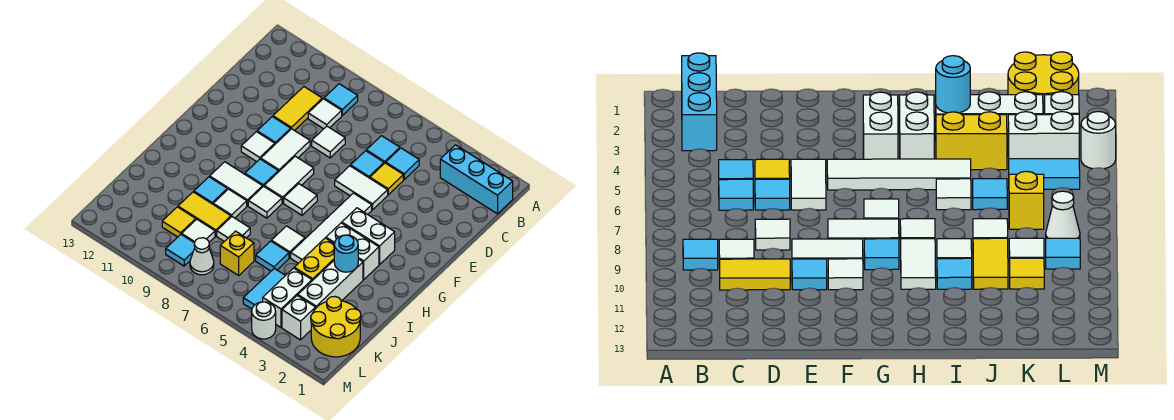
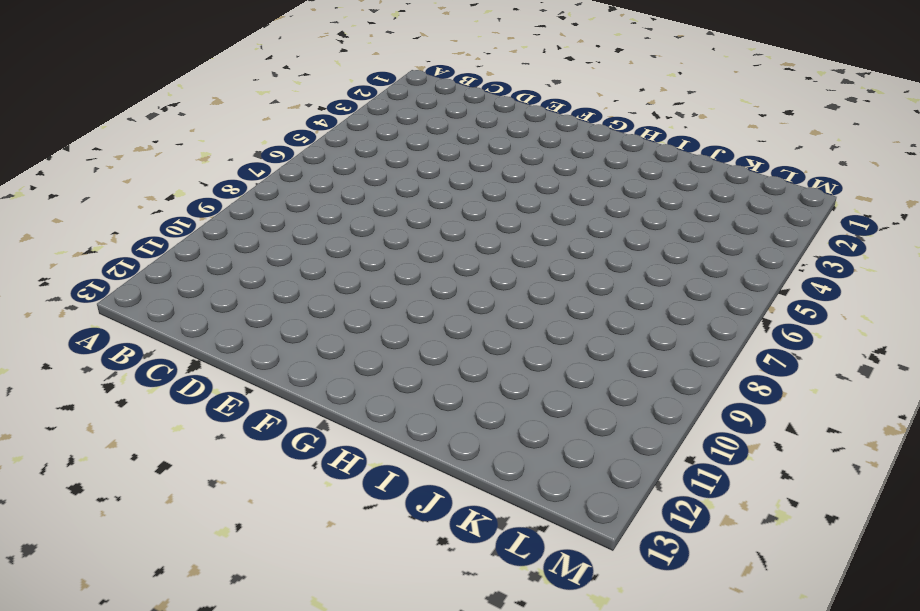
none -> cyan brick B1:B3 level 1
none -> cyan tile B9 level 1
none -> cyan tile C5 level 1
none -> cyan tile C6 level 1

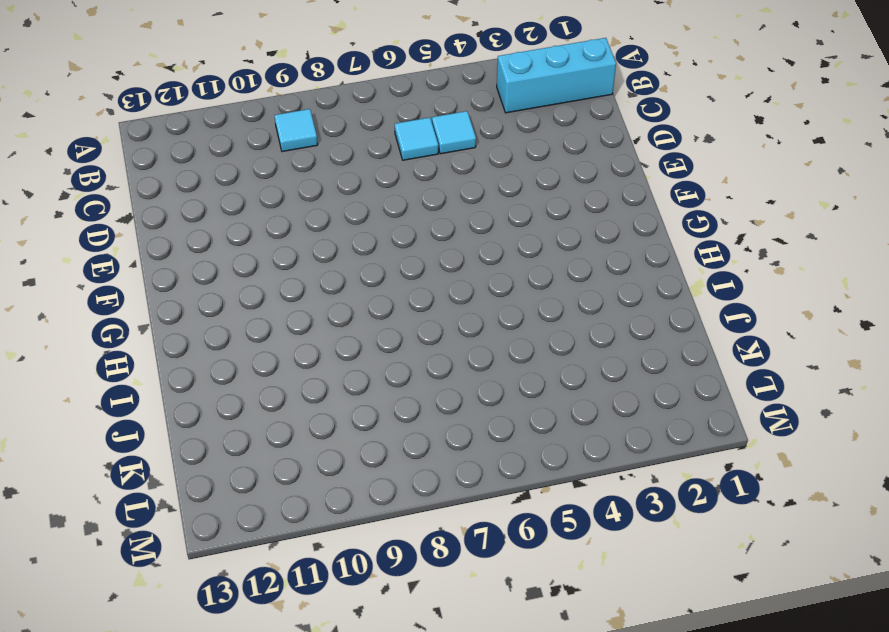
none -> white tile C9 level 1
none -> yellow tile C10:D10 level 1
none -> yellow tile D5 level 1
none -> cyan tile D6 level 1

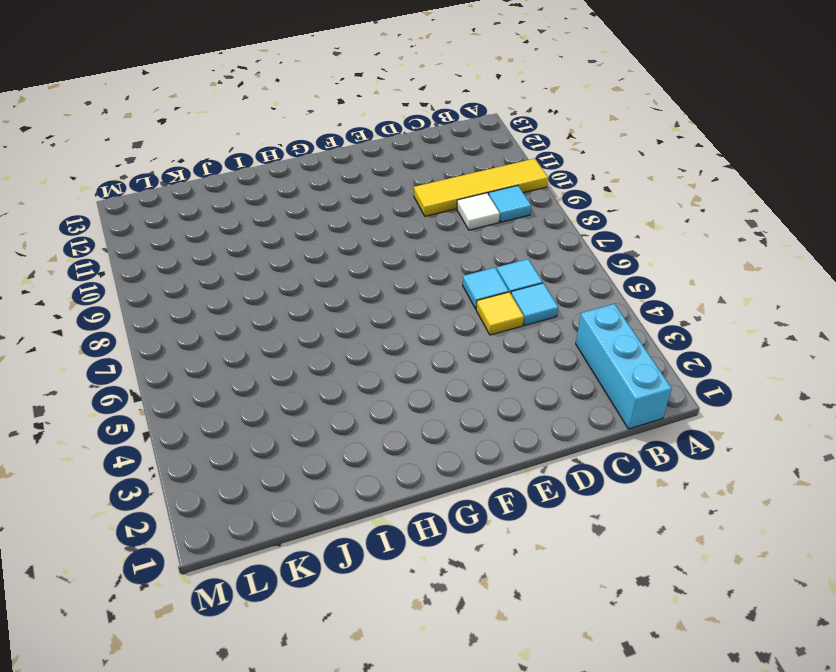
yellow tile A10:D10 level 1 -> yellow tile C10:D10 level 1
none -> white tile D8 level 1
none -> white tile E5:E6 level 1
none -> white tile E9:F9 level 1
none -> cyan tile E10 level 1

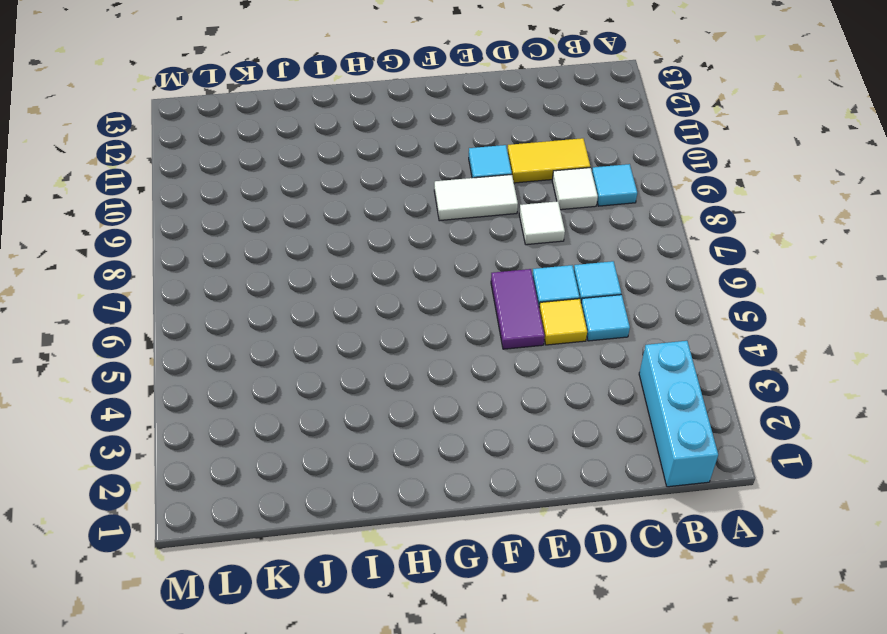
purple tile E5:E6 level 1 -> white tile E5:E6 level 1
none -> white tile F5:I5 level 1
none -> white tile F8:G8 level 1
none -> white tile F10 level 1
none -> white brick G3:G4 level 1

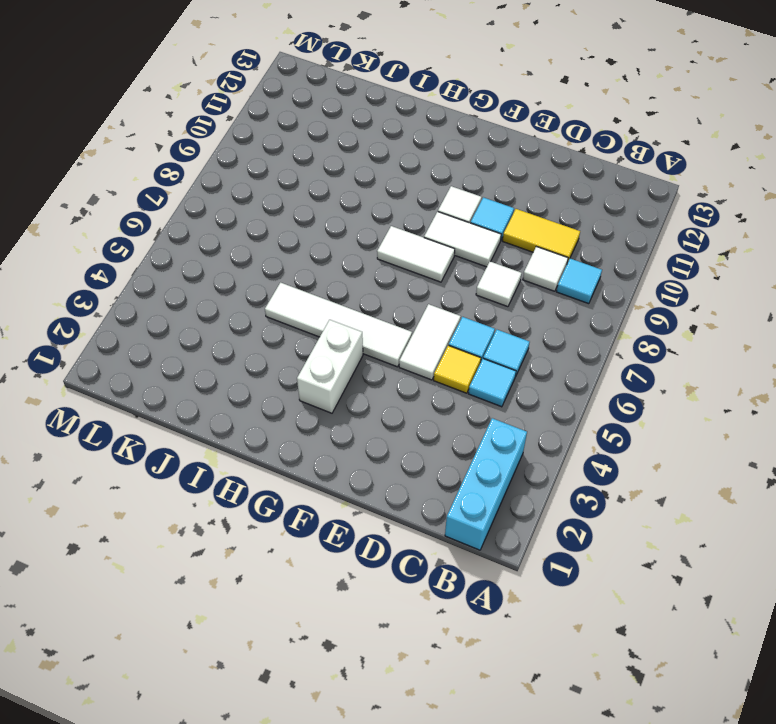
none -> white tile G7 level 1
none -> cyan tile G9 level 1
none -> white brick H3:H4 level 1
none -> white tile H8 level 1

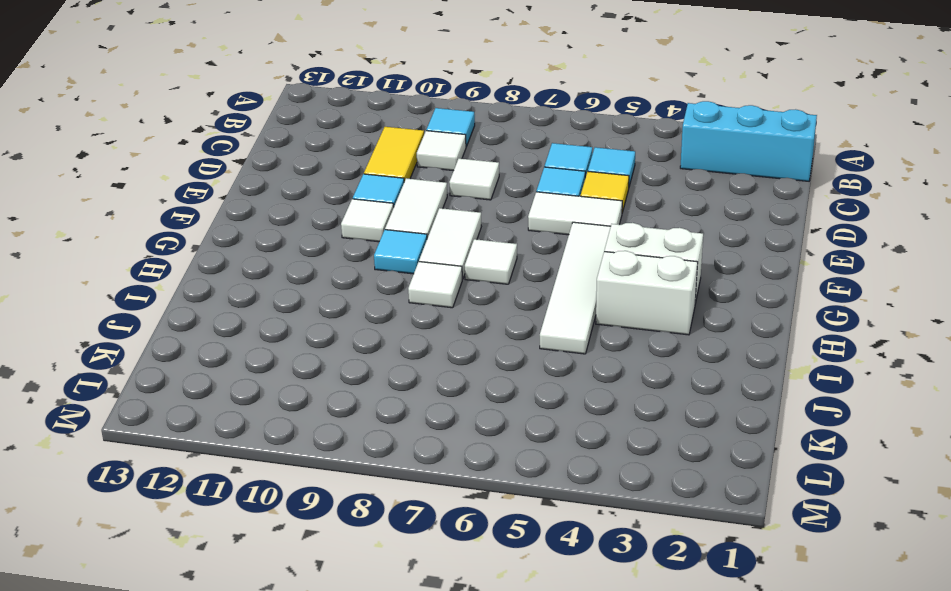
none -> white tile H9:H10 level 1
none -> white brick I3:K3 level 1
none -> yellow brick I4:J4 level 1
none -> white tile I6 level 1

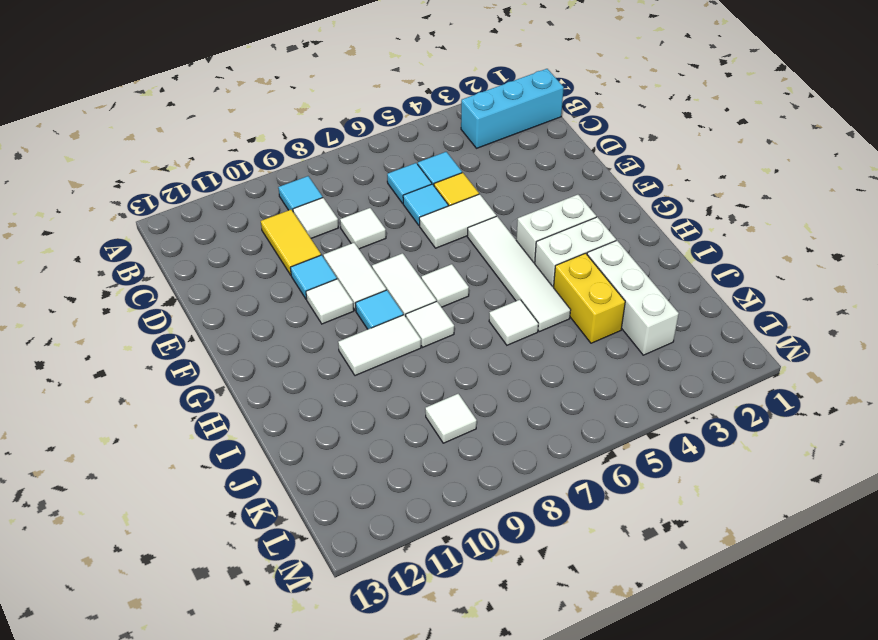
none -> white tile I9 level 1
none -> cyan tile I10 level 1
none -> cyan tile J6 level 1
none -> white tile J8 level 1

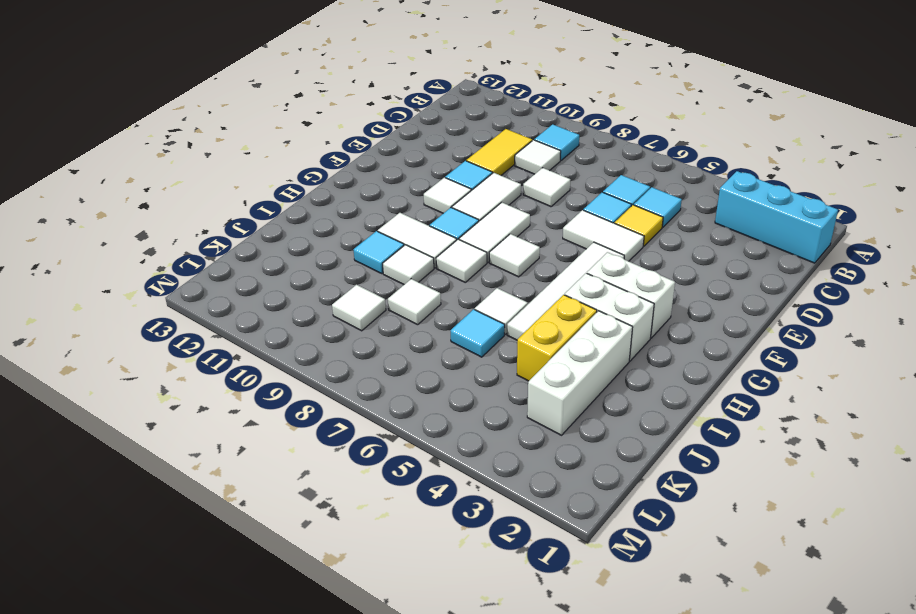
none -> yellow tile J9:J10 level 1
none -> yellow round brick K1:L2 level 1
none -> white brick K4:L4 level 1
none -> cyan tile K5:L5 level 1

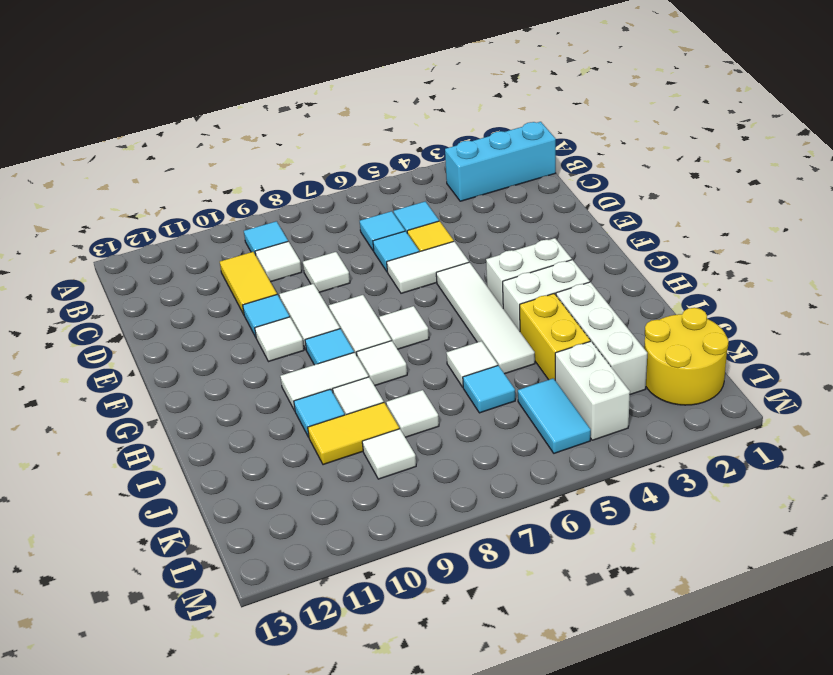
none -> yellow brick K7 level 1
none -> yellow tile K10 level 1
none -> white brick L3 level 1
none -> white cone L8 level 1

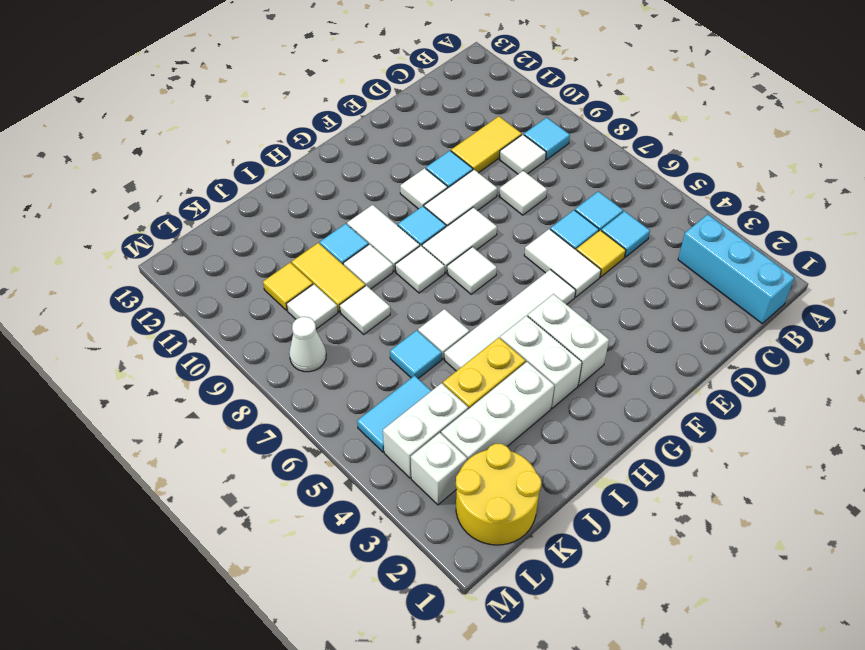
none -> yellow brick K7 level 1
none -> cyan tile L9 level 1
none -> white round brick M4 level 1
none -> cyan round brick I3 level 2

